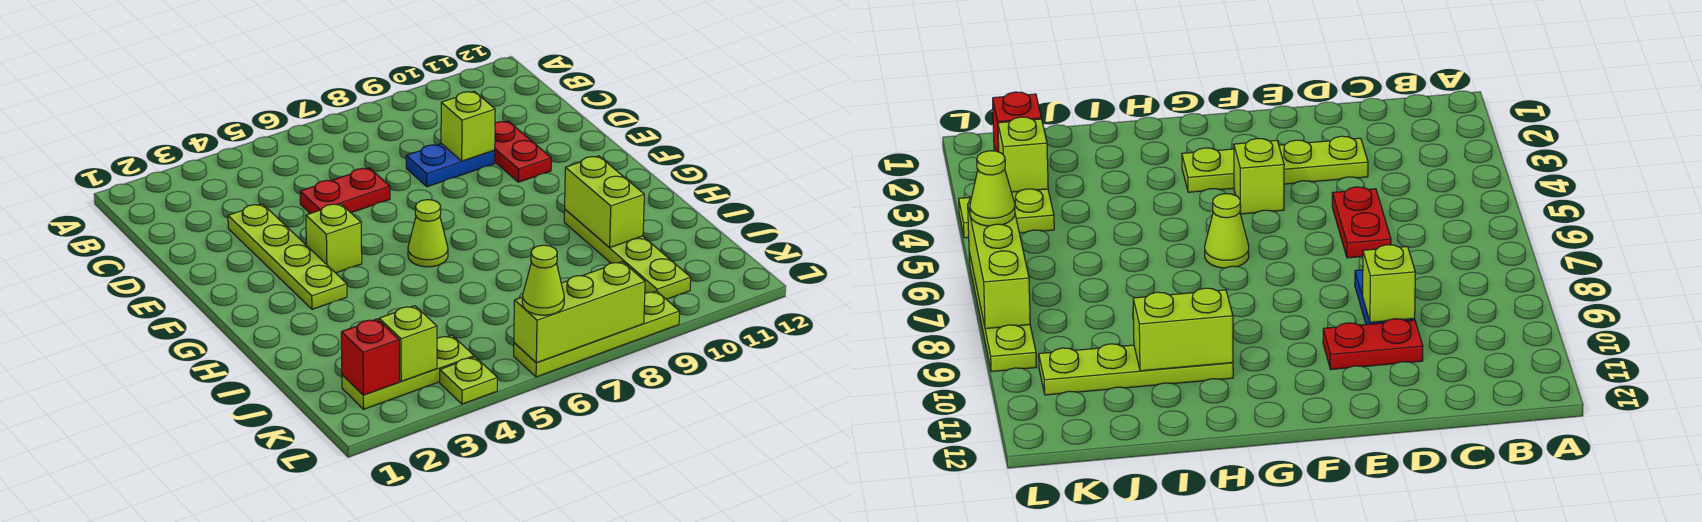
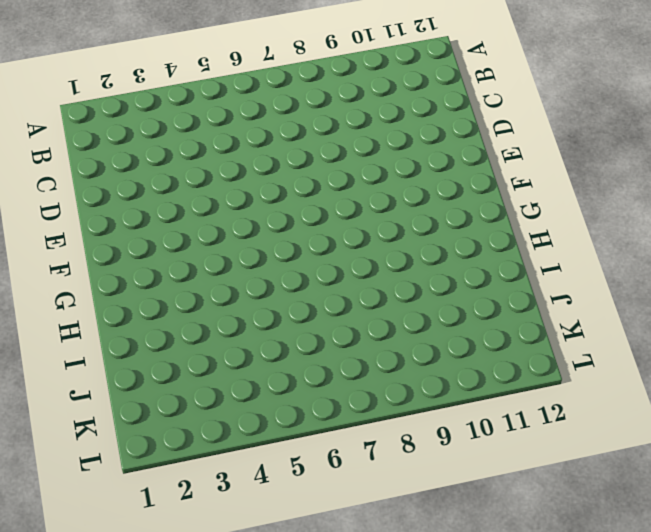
none -> lime plate D3:G3 level 1
none -> red plate D5:D6 level 1
none -> blue plate D8:D9 level 1

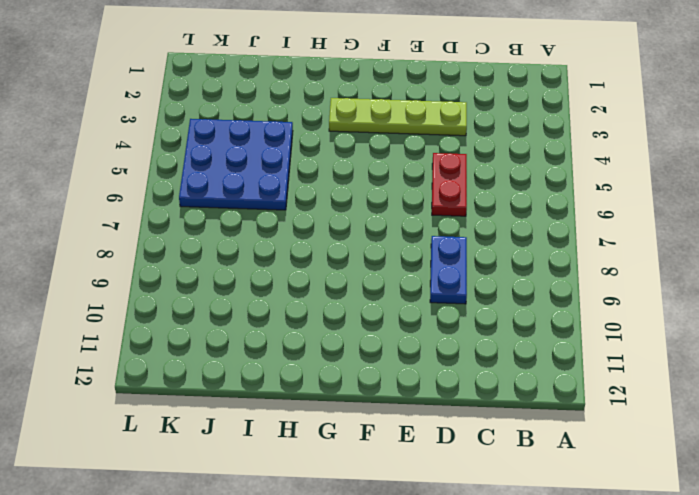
blue plate I4:K6 level 1 -> lime plate K2:K4 level 1
none -> red plate D10:E10 level 1
none -> lime brick F4 level 1
none -> lime cone G6 level 1

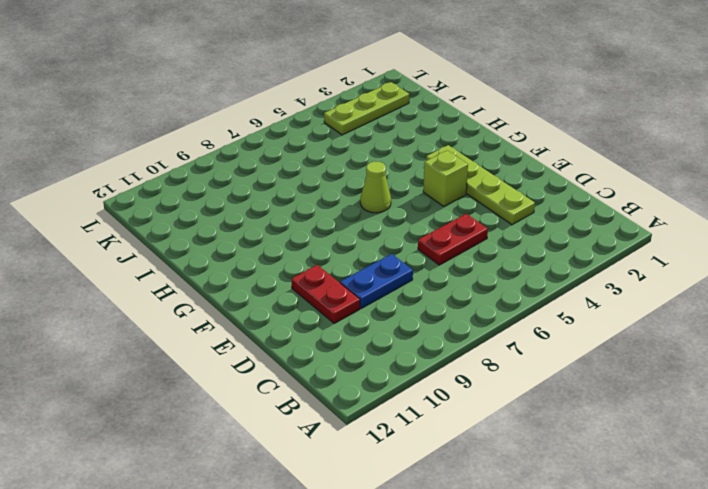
none -> lime plate H10:K10 level 1
none -> lime plate L4 level 1
none -> lime plate L6:L9 level 1

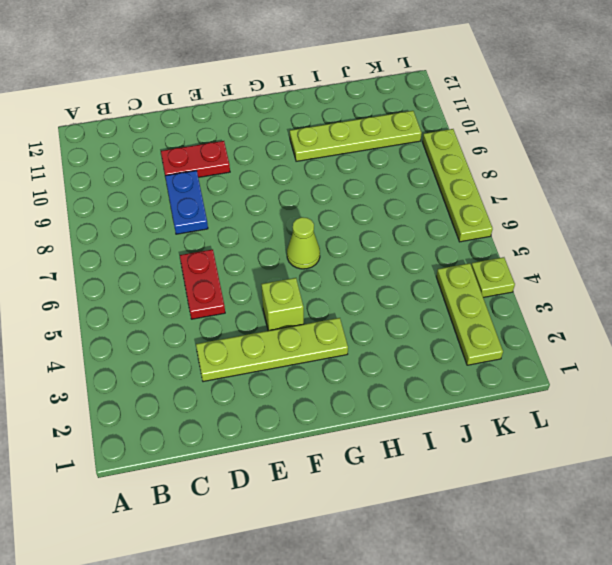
none -> lime brick D9 level 2
none -> lime brick H10:I10 level 2
none -> red brick K2 level 2

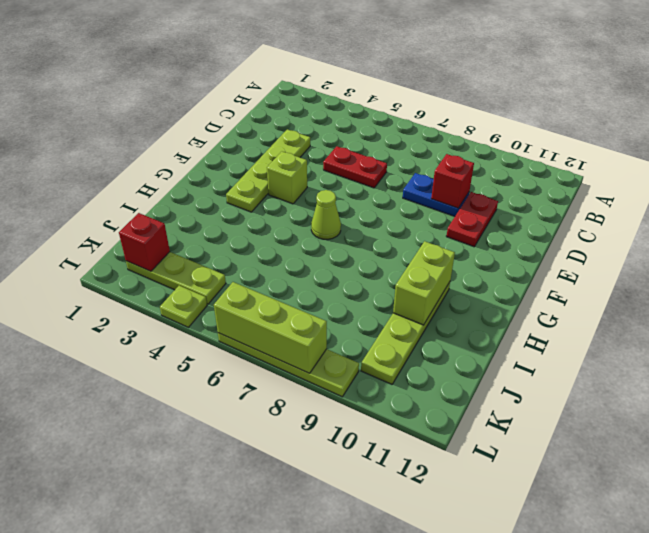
red brick D9 level 2 -> lime brick D9 level 2
none -> lime brick K3 level 2
none -> lime cone L6 level 3

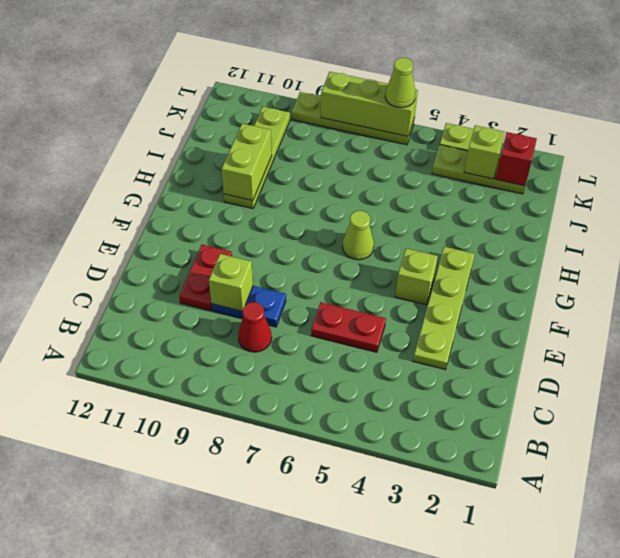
red cone C8 level 1 -> none

